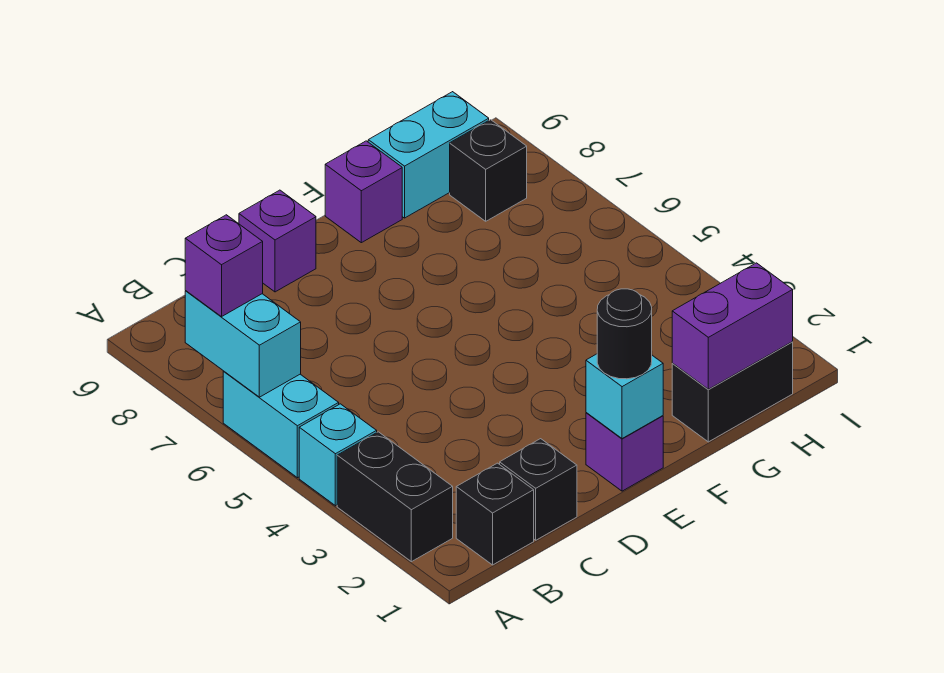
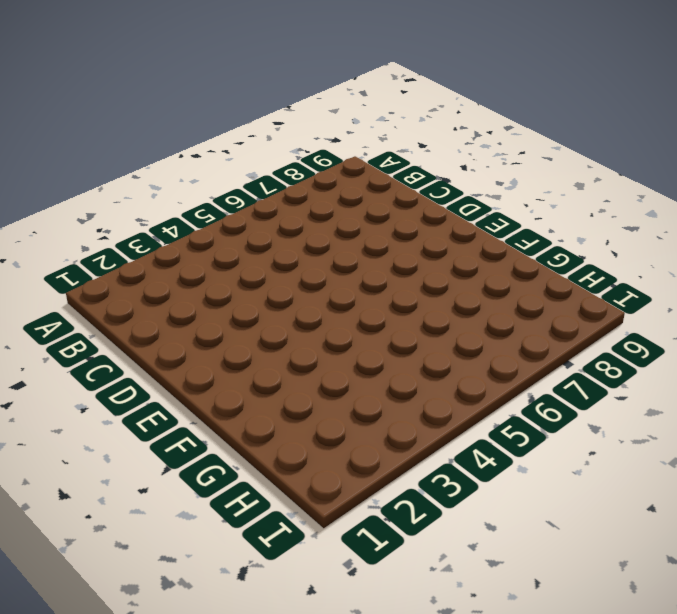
none -> black brick A2:A3 level 1
none -> cyan brick A4 level 1
none -> cyan brick A5:A6 level 1

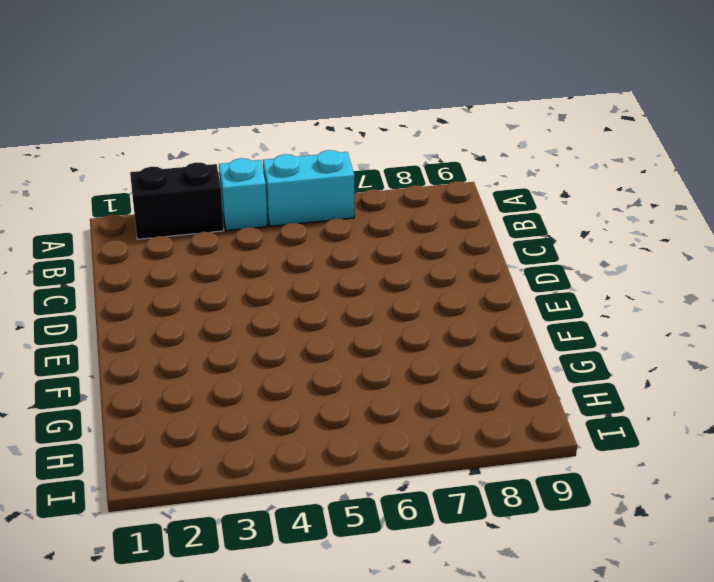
none -> black brick B1 level 1
none -> black brick C1 level 1
none -> purple brick D9 level 1

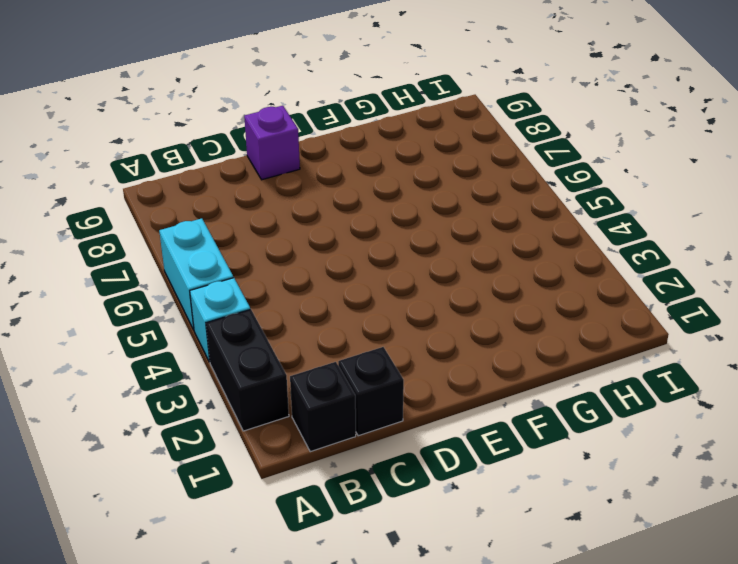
none -> purple brick E1 level 1
none -> purple brick F9 level 1
none -> black brick G1:H1 level 1

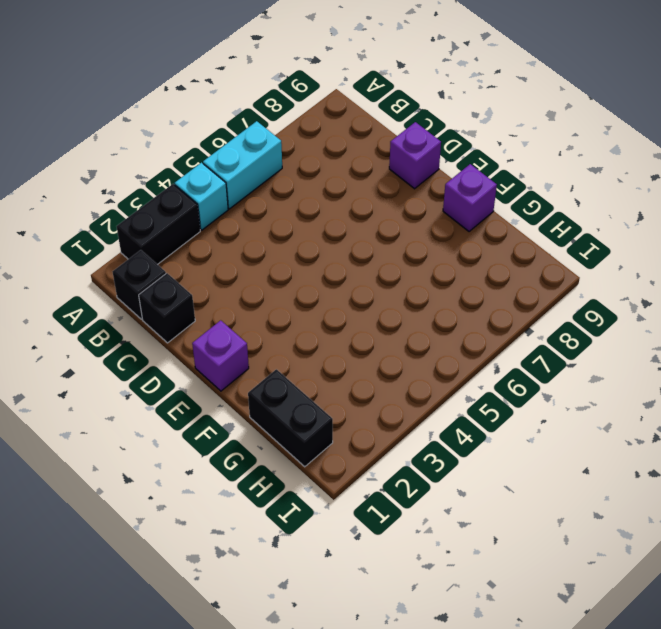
none -> cyan brick G9:H9 level 1
none -> black brick H8 level 1
none -> cyan brick A6:A7 level 2

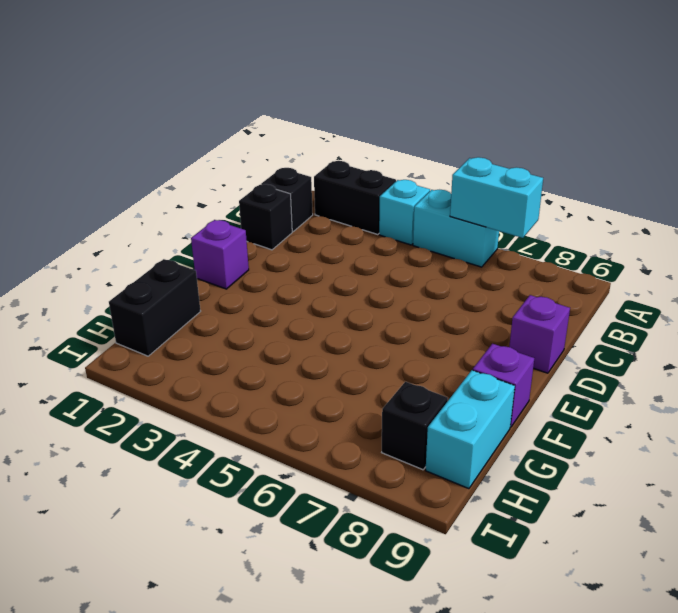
none -> cyan brick E1 level 2
none -> purple brick G1:H1 level 2
none -> purple brick A7 level 3

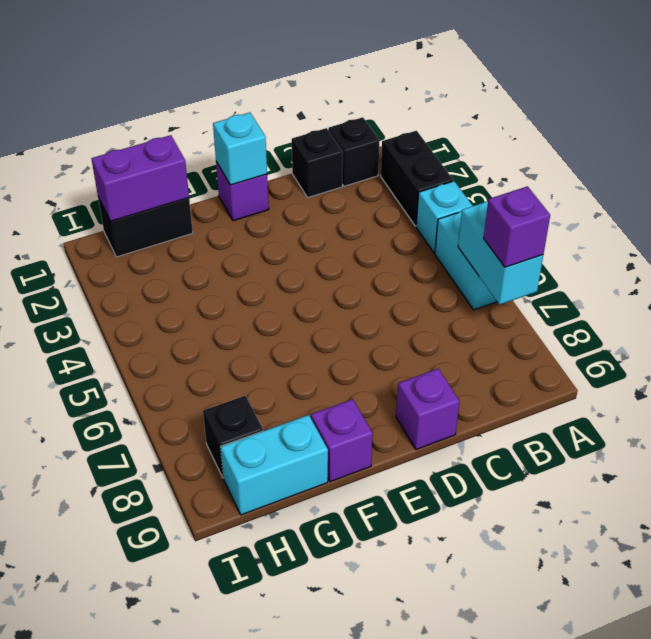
none -> black round brick E1 level 3

